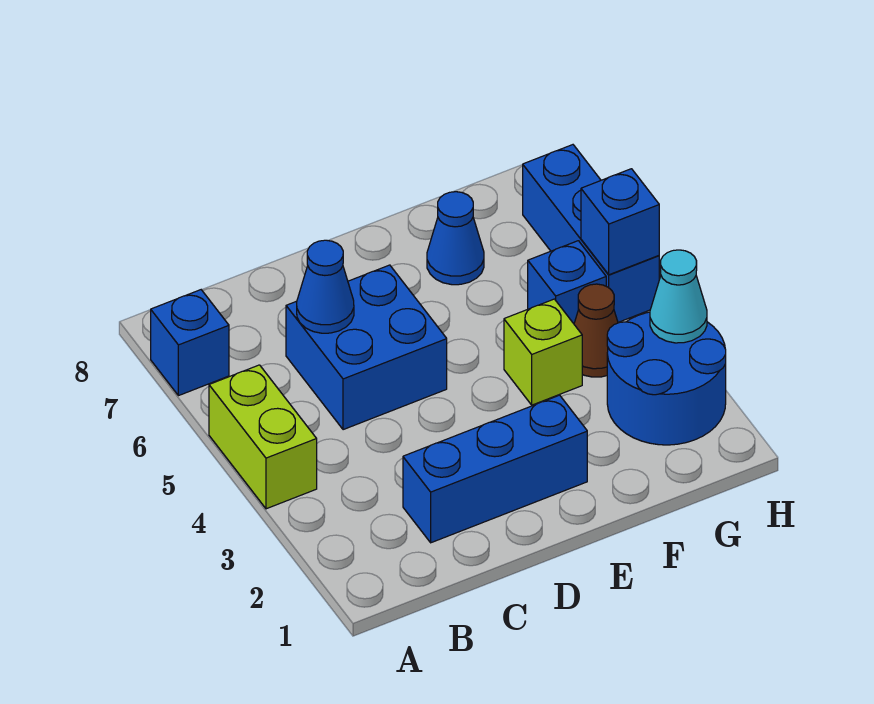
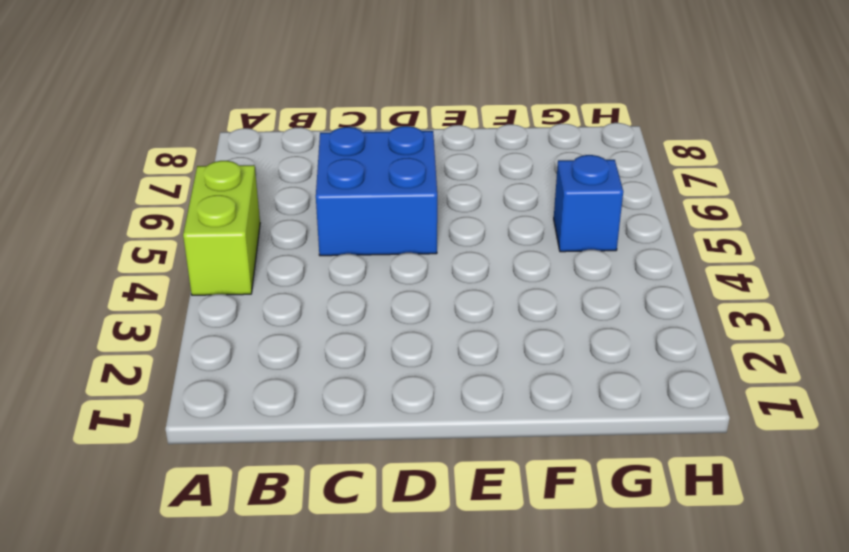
none -> blue brick A7 level 1
none -> blue brick C2:E2 level 1
none -> lime brick F4 level 1

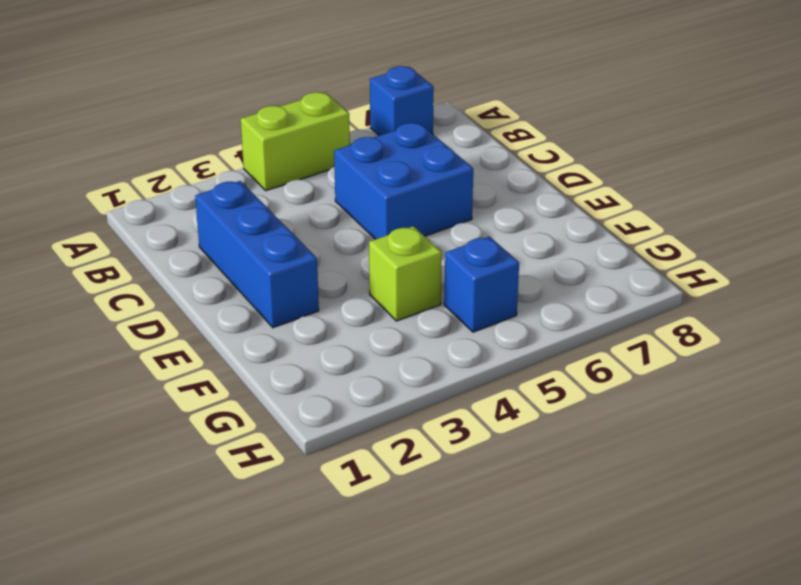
none -> blue cone F7 level 1
none -> blue round brick G2:H3 level 1
none -> brown cone G4 level 1

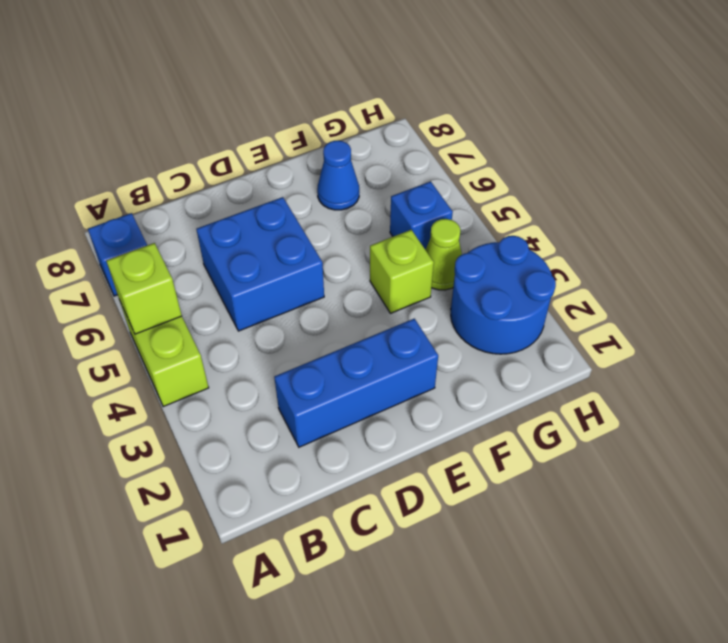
lime brick A5 level 2 -> none
lime cone G4 level 1 -> brown cone G4 level 1
none -> blue brick H5:H7 level 1
none -> blue cone C6 level 2
none -> cyan cone H3 level 2

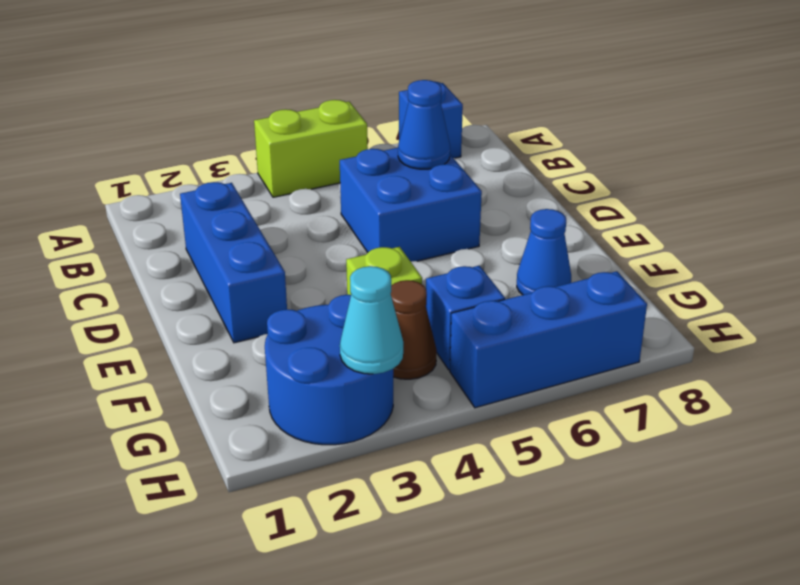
none -> blue brick H5 level 2

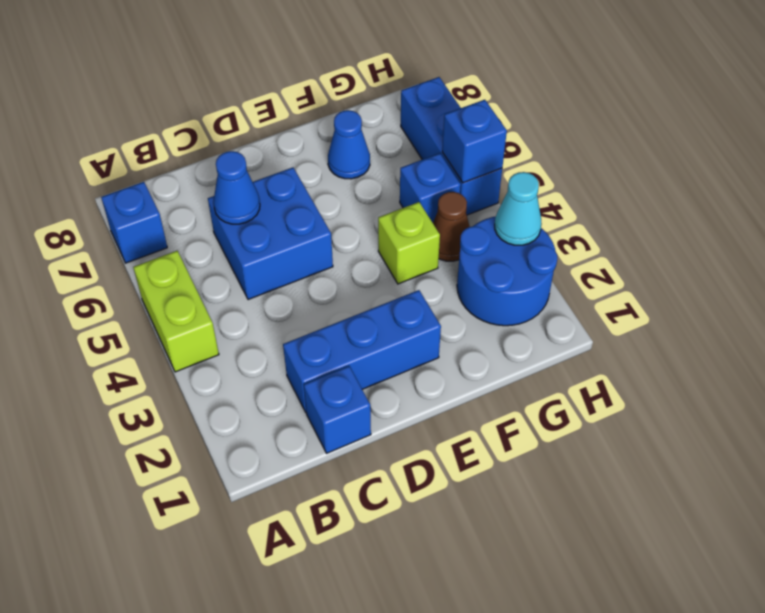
blue brick C1 level 1 -> none

